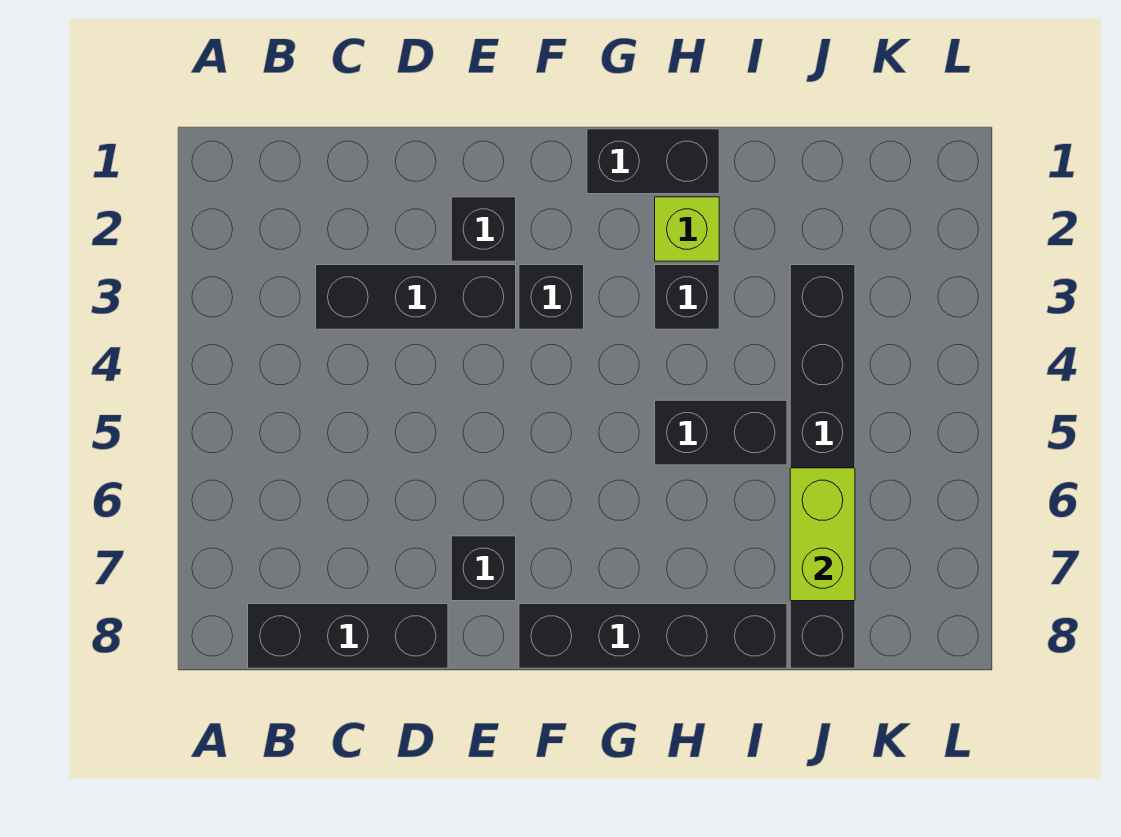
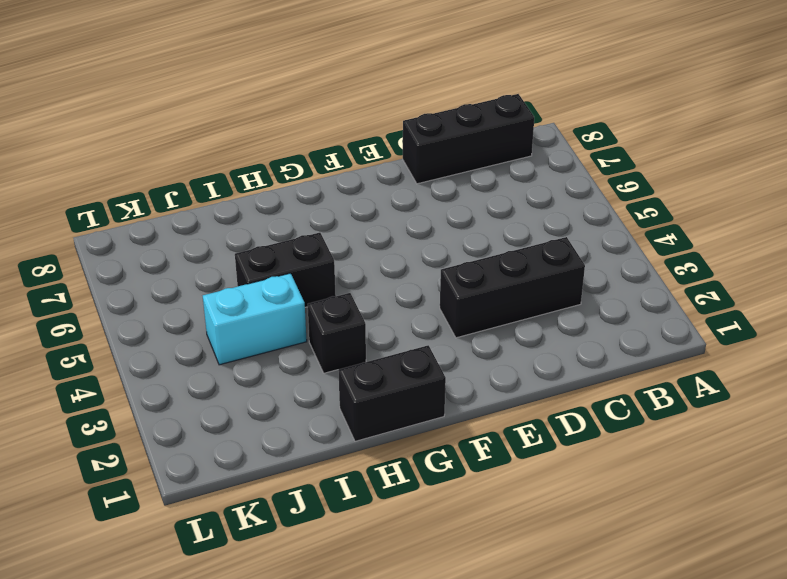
cyan brick I4:J4 level 1 -> black brick J3:J8 level 1
none -> black brick E2 level 1
none -> black brick E7 level 1
none -> black brick F3 level 1

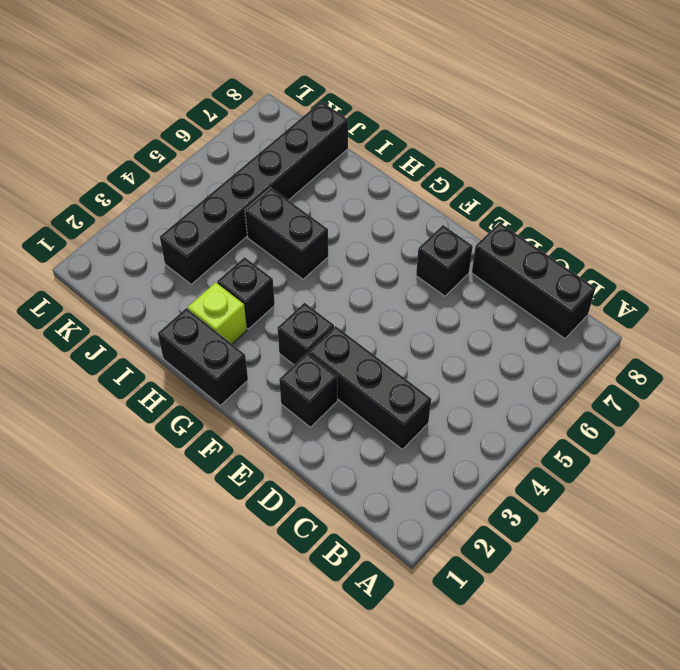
none -> black brick F8:I8 level 1
none -> lime brick J6:J7 level 2

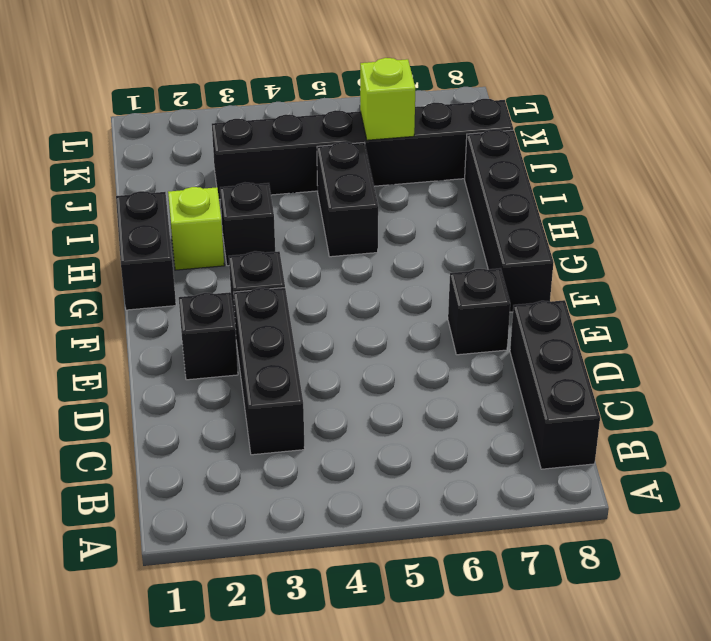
lime brick J6 level 2 -> lime brick J6:J7 level 2

